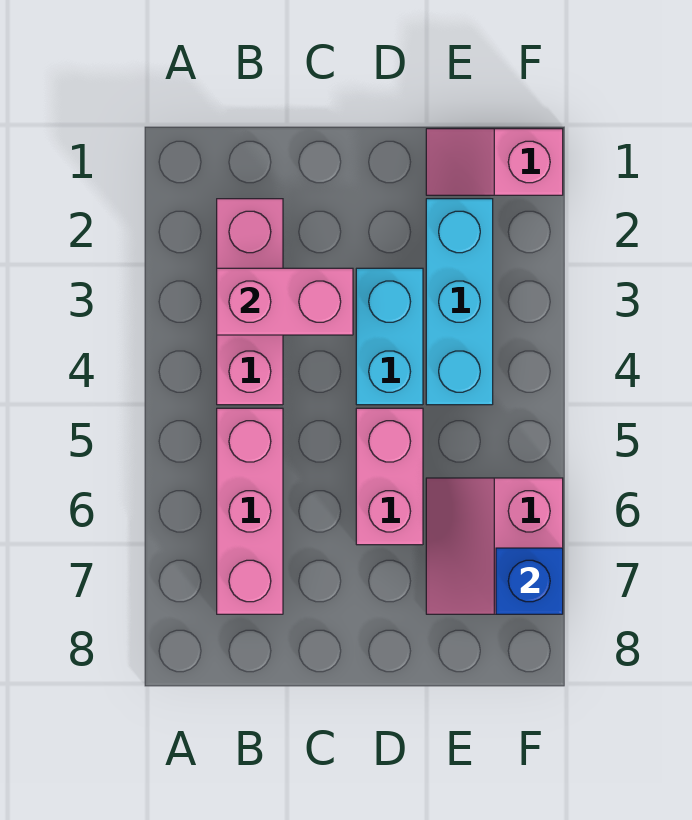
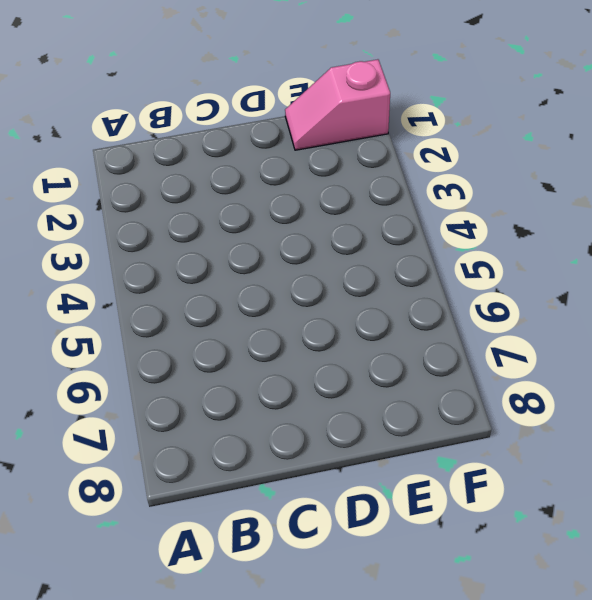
none -> pink brick B2:B4 level 1
none -> pink brick B5:B7 level 1

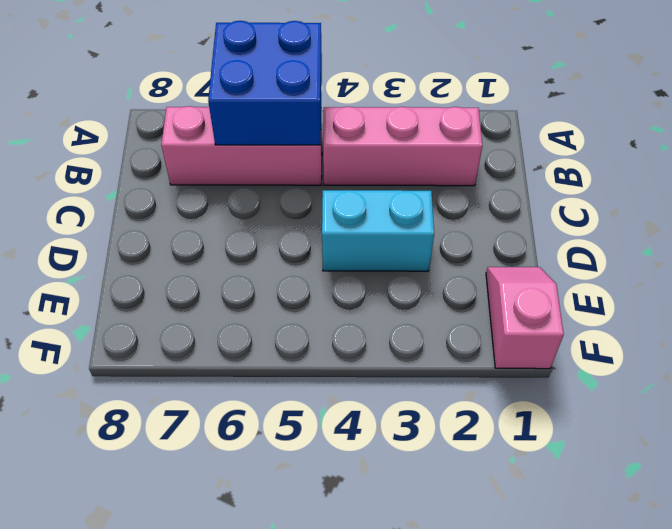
blue brick A5:B6 level 2 -> none
none -> pink brick D5:D6 level 1
none -> cyan brick E2:E4 level 1

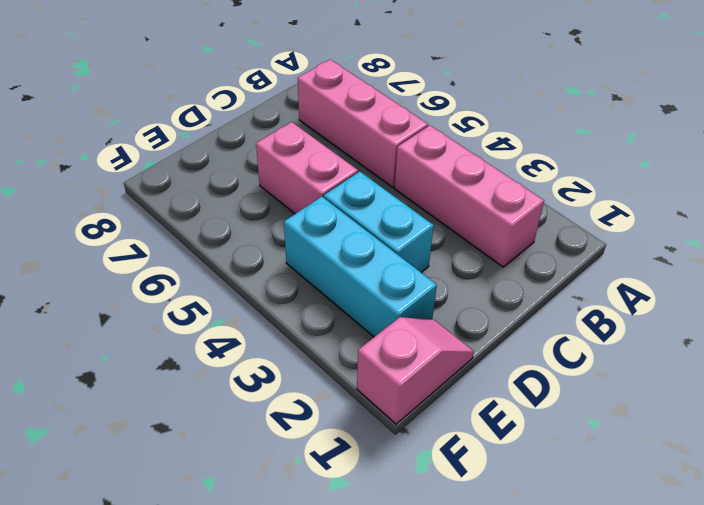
none -> pink slope E6:F7 level 1 top F
none -> pink brick B3:C3 level 2

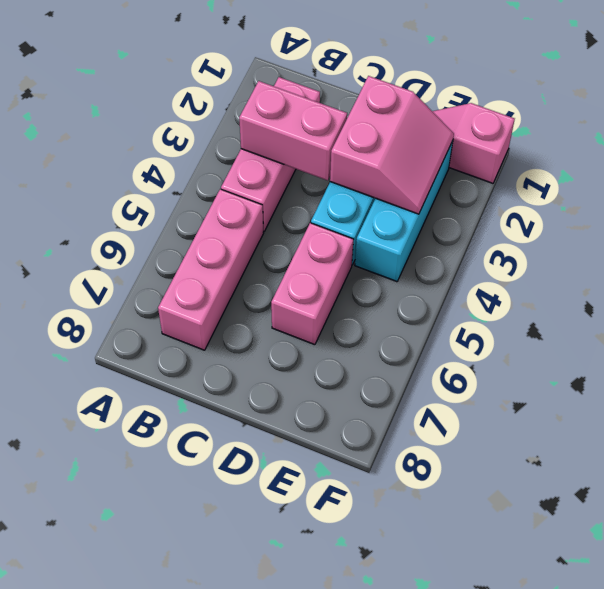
pink slope D2:E3 level 2 top D -> pink slope E6:F7 level 1 top F
none -> blue brick F7 level 2

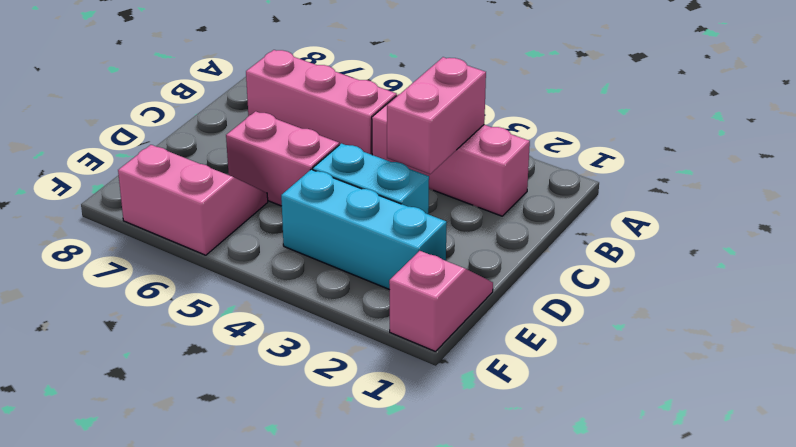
none -> blue brick F7 level 2

